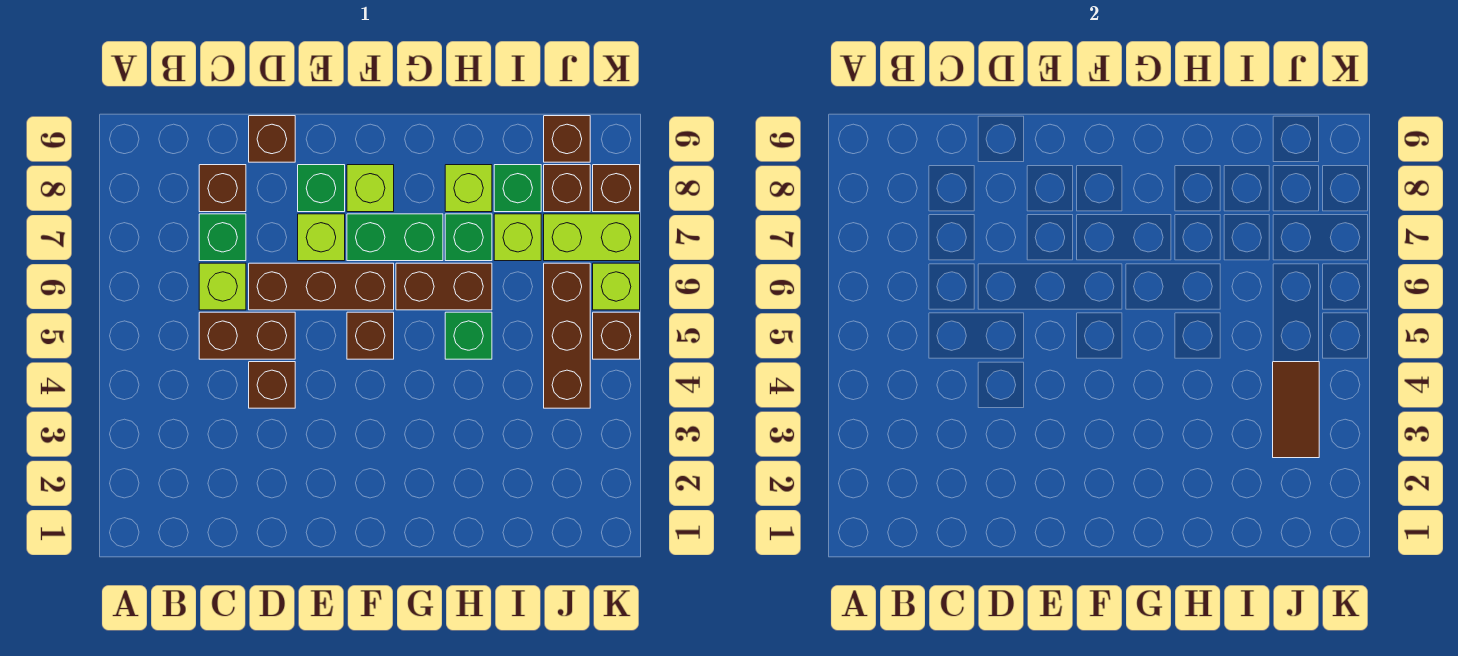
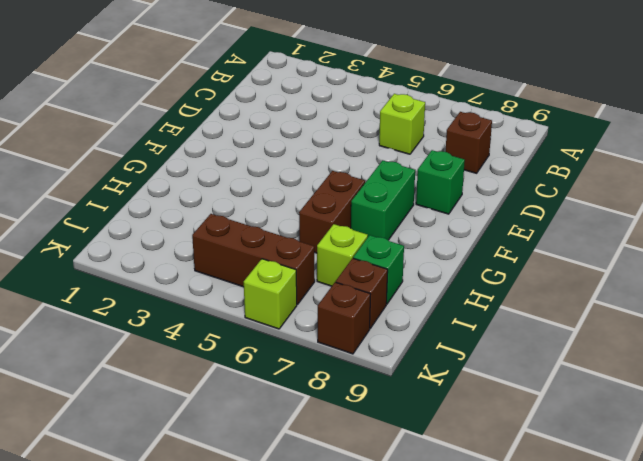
none -> brown brick C5:D5 level 1
none -> green brick C7 level 1
none -> brown brick D4 level 1

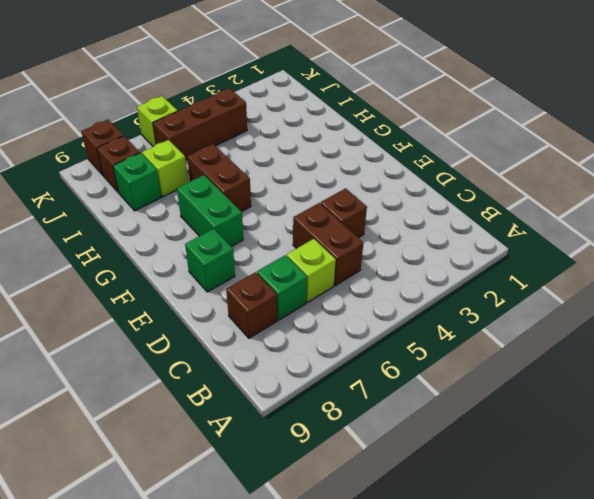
none -> brown brick D6:F6 level 1
none -> brown brick D9 level 1
none -> lime brick E7 level 1

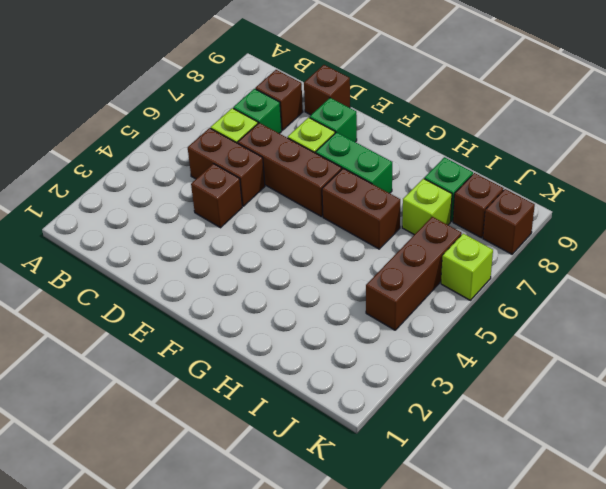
none -> brown brick F5 level 1
none -> lime brick F8 level 1
none -> green brick H5 level 1

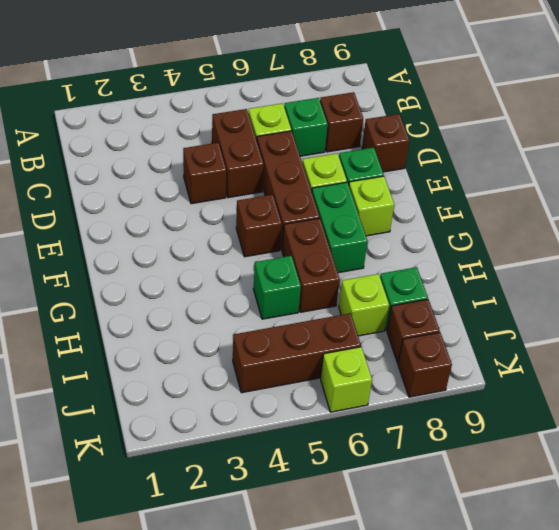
none -> green brick H7 level 1
none -> lime brick H8 level 1
none -> lime brick J7:K7 level 1

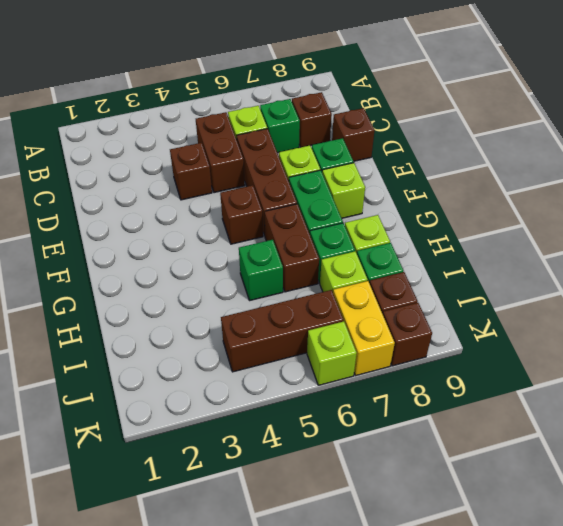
yellow brick J7:K7 level 1 -> lime brick J7:K7 level 1
none -> brown brick J9 level 1
none -> brown brick K5 level 1
none -> brown tile J3:J4 level 2

